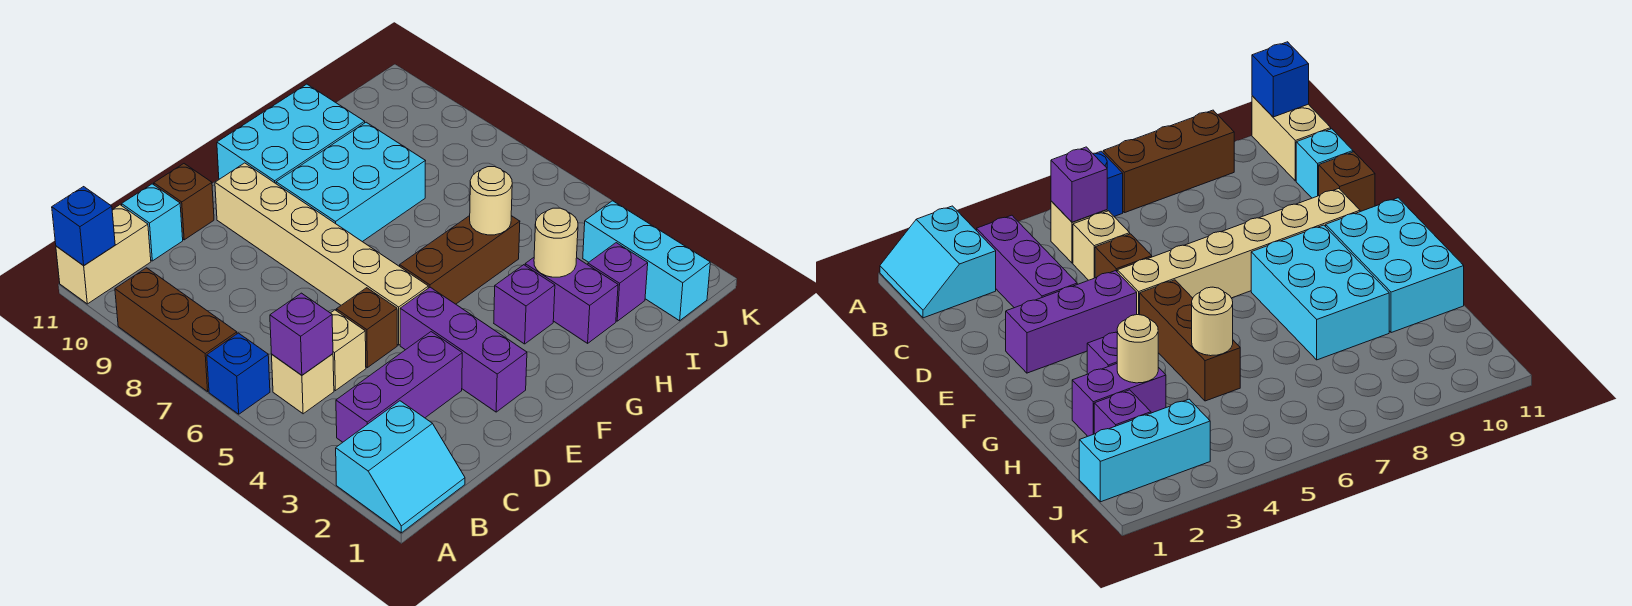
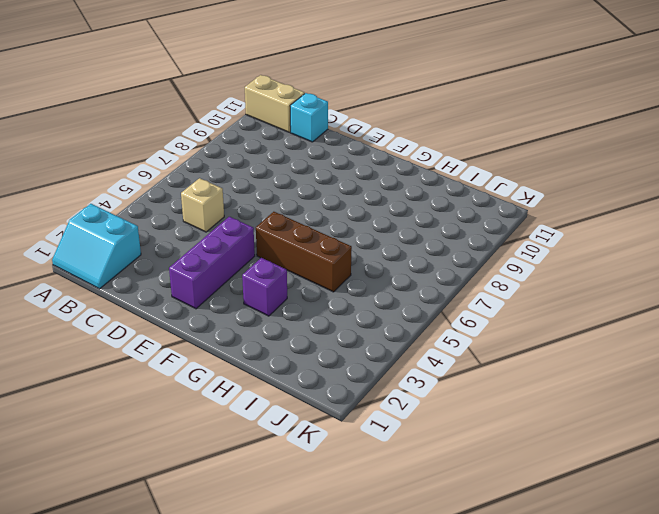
none -> blue brick A6 level 1
none -> brown brick A7:A9 level 1
none -> purple brick B3:D3 level 1

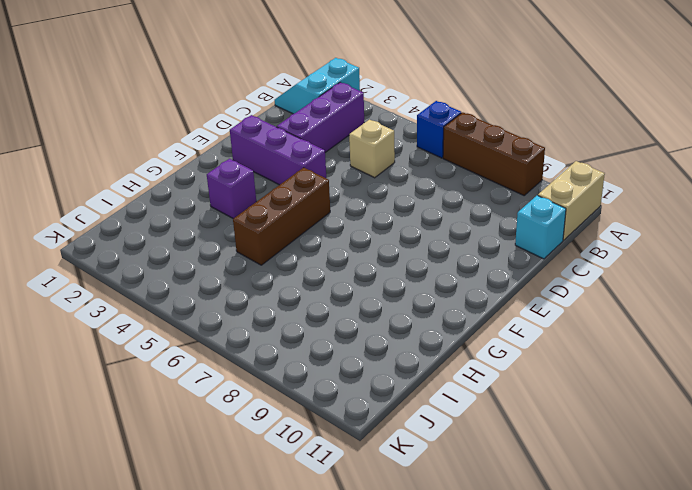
none -> tan brick B5 level 1
none -> brown brick D5 level 1
none -> brown brick D11 level 1

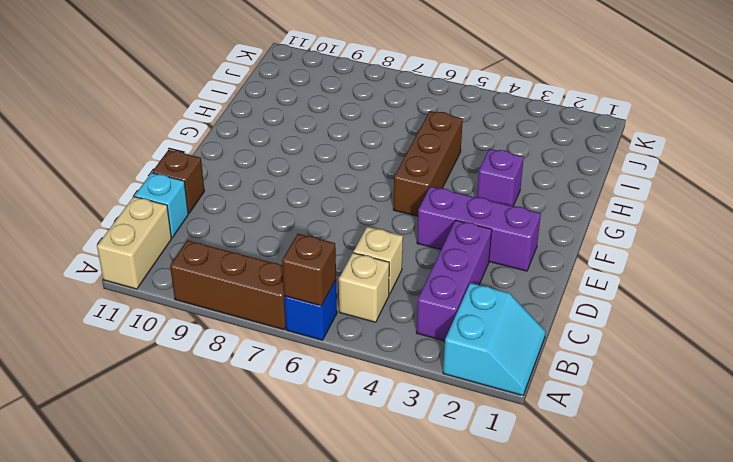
brown brick A6 level 2 -> brown brick D5 level 1
none -> tan brick E5:E10 level 1
none -> cyan brick F8:H9 level 1
none -> cyan brick F10:H11 level 1

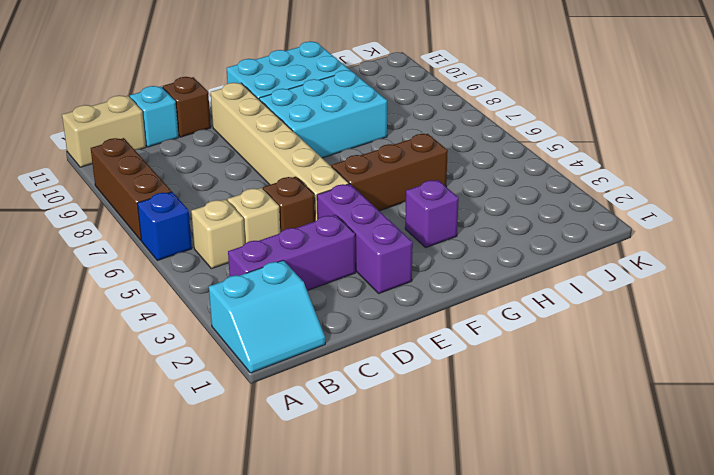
none -> purple brick H2:H3 level 1
none -> purple brick I2 level 1
none -> cyan brick J1:J3 level 1

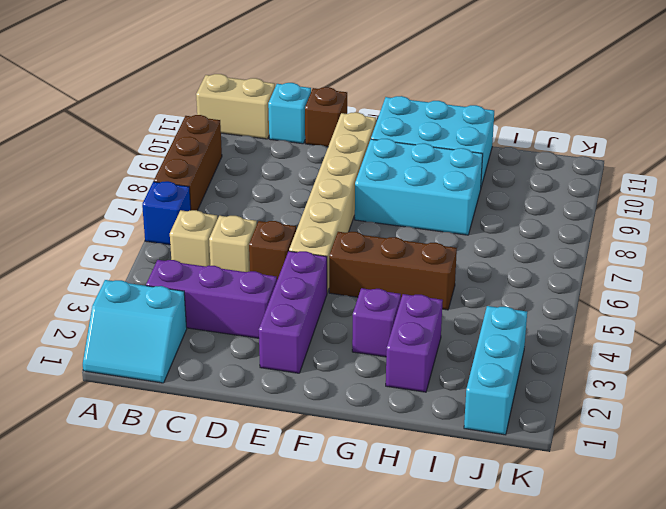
none -> purple brick I2 level 1
none -> blue brick A11 level 2
none -> purple brick B5 level 2

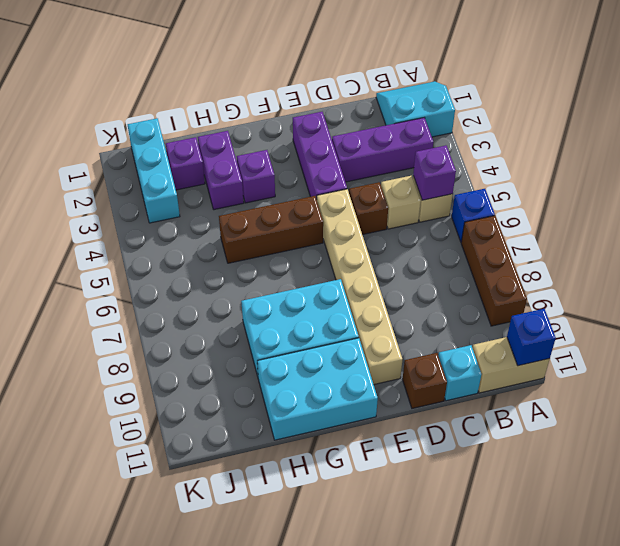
none -> tan round brick H3 level 2
none -> tan round brick H5 level 2

